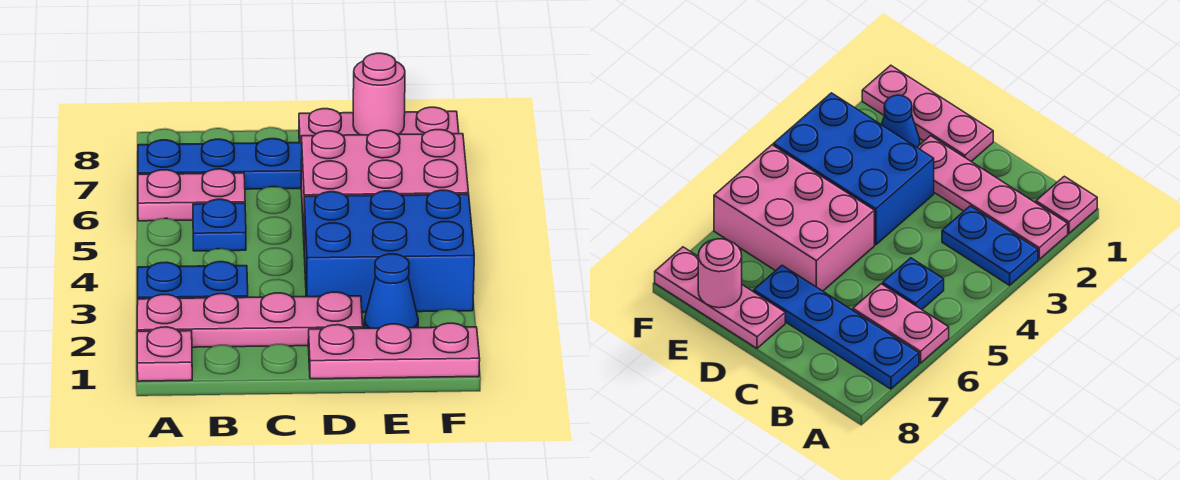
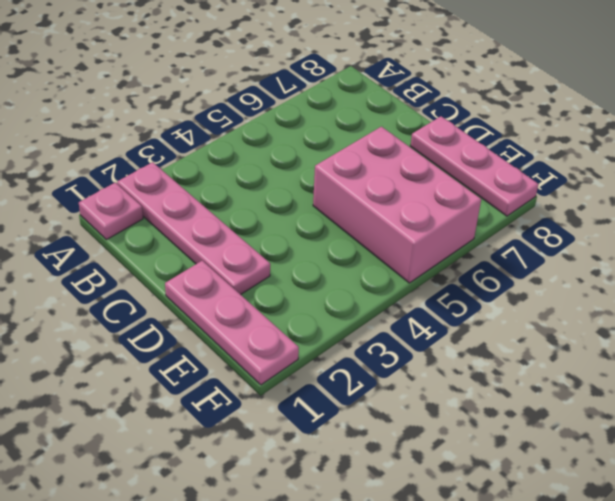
none -> blue plate A3:B3 level 1
none -> pink plate A6:B6 level 1
none -> blue plate A7:D7 level 1

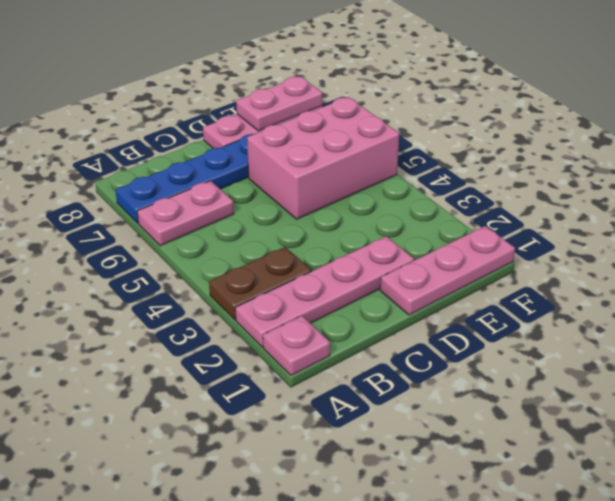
brown plate A3:B3 level 1 -> blue plate A3:B3 level 1
pink plate E8:F8 level 2 -> pink round brick E8 level 2
none -> blue plate B5 level 1
none -> blue brick D3:F4 level 1
none -> blue cone E2 level 1

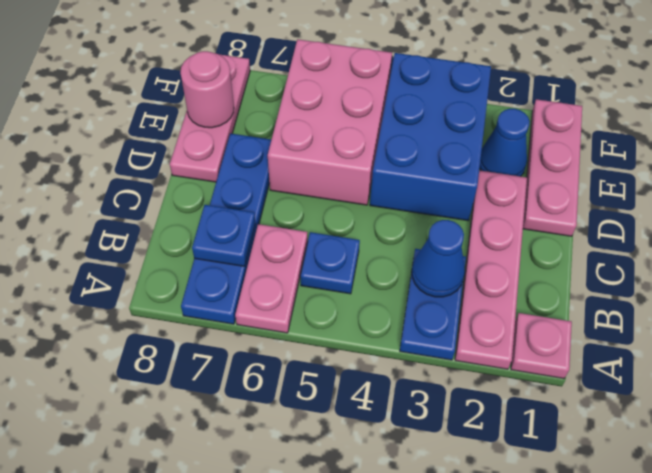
blue cone B3 level 2 -> none
blue plate B7 level 2 -> none

